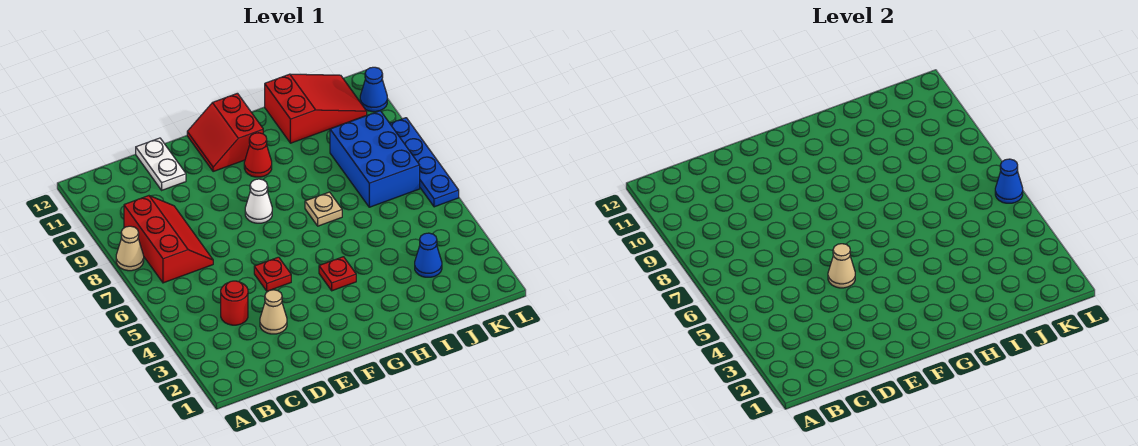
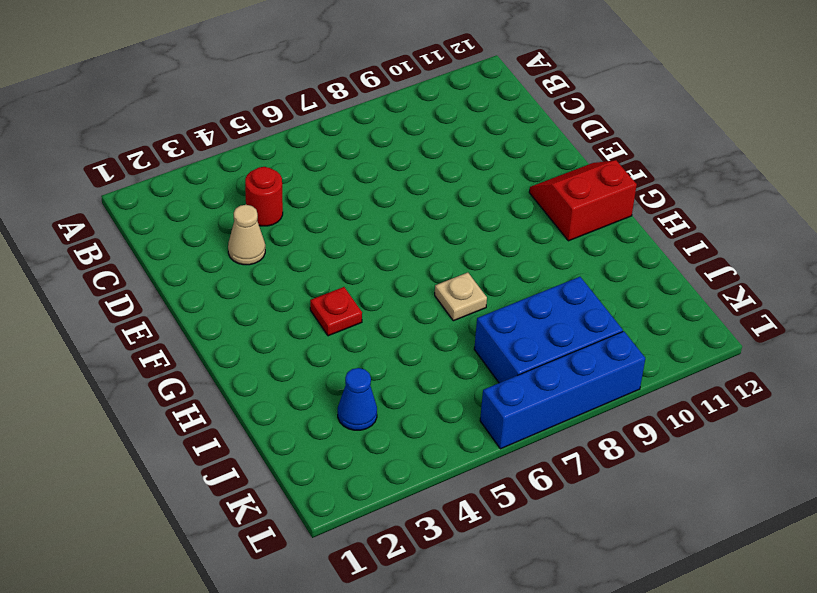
blue brick L6:L9 level 1 -> blue plate L6:L9 level 1
none -> tan cone A8 level 1
none -> red slope B7:C9 level 1 top B
none -> white plate D11:D12 level 1

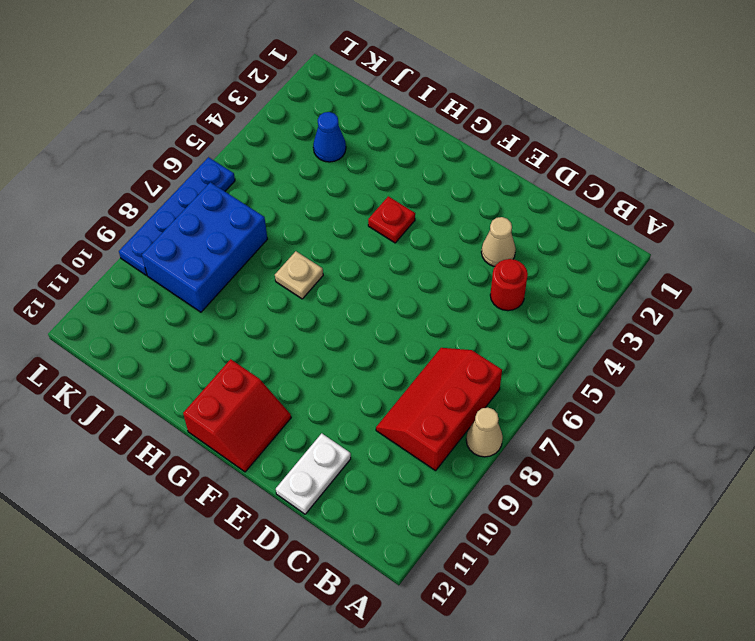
none -> red plate E5 level 1
none -> white cone F8 level 1
none -> red cone G10 level 1

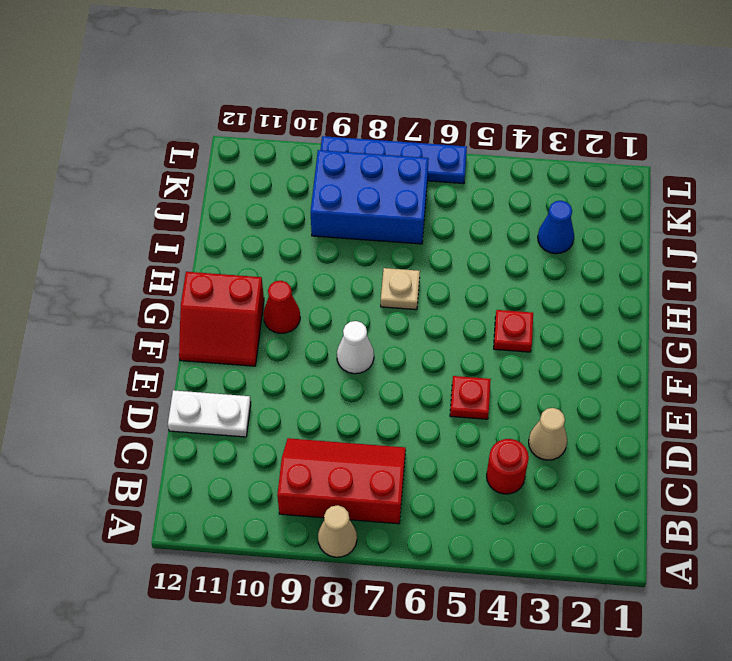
none -> red slope I11:K12 level 1 top I
none -> blue cone L11 level 1
none -> tan cone E5 level 2

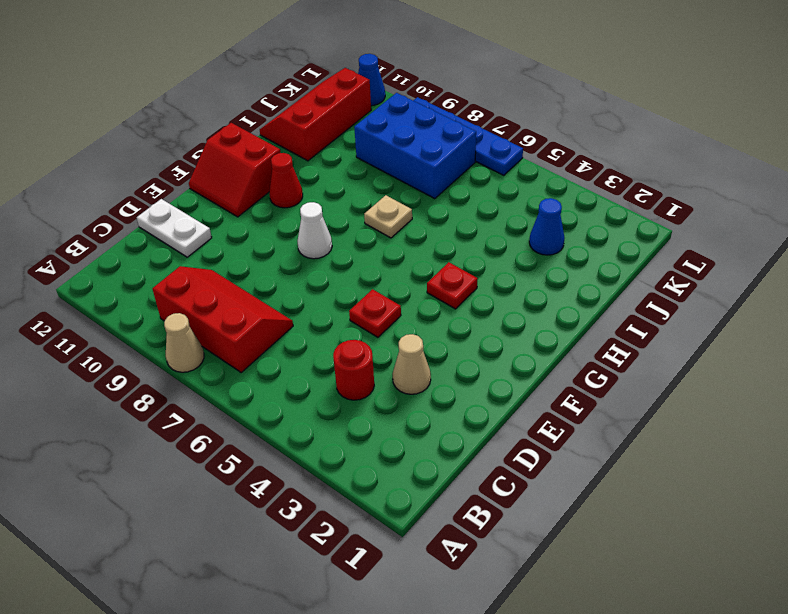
red slope I11:K12 level 1 top 11 -> red slope I11:K12 level 1 top I
none -> tan cone E5 level 2
none -> blue cone L6 level 2

